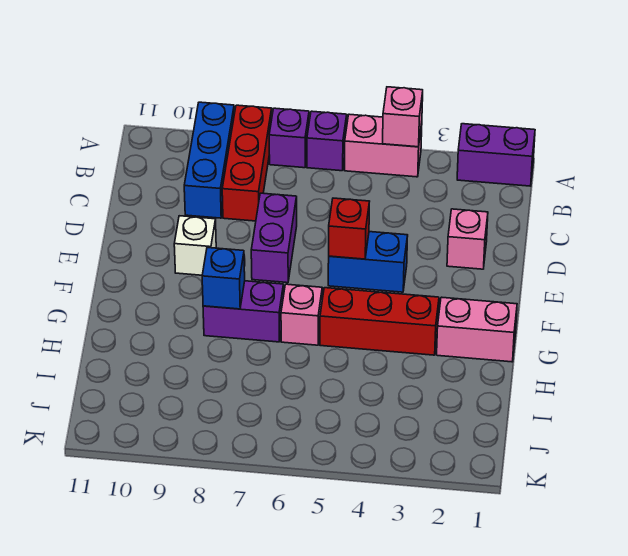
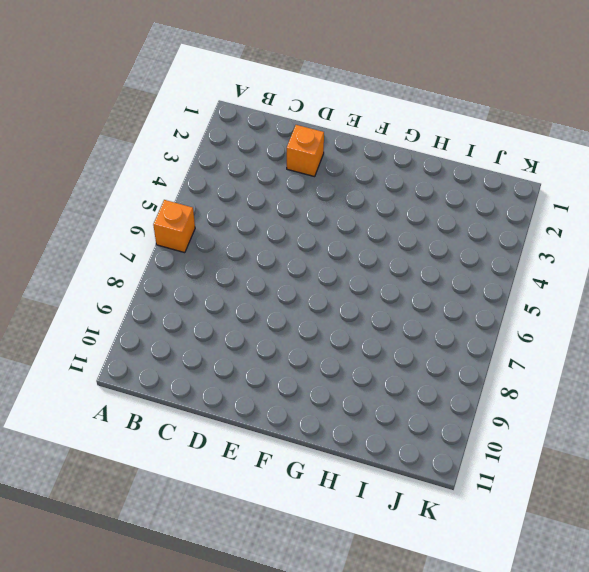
orange brick A6 level 1 -> purple brick A6 level 1
orange brick D2 level 1 -> pink brick D2 level 1
none -> purple brick A1:A2 level 1
none -> pink brick A4:A5 level 1
none -> purple brick A7 level 1

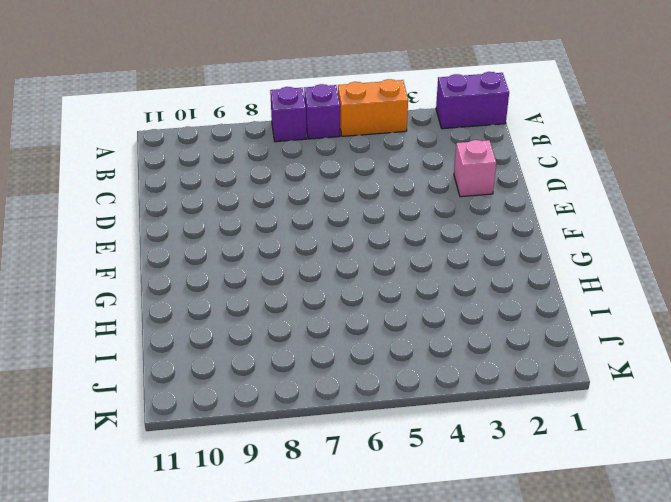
orange brick A4:A5 level 1 -> pink brick A4:A5 level 1
none -> red brick A8:C8 level 1
none -> blue brick A9:C9 level 1
none -> purple brick D7:E7 level 1

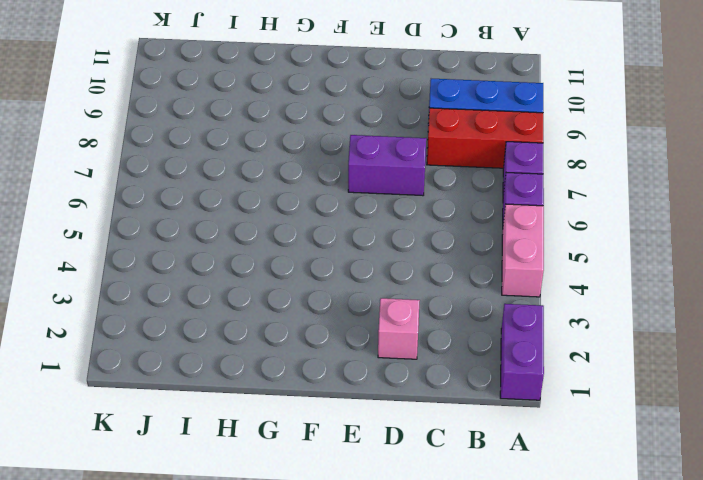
none -> blue brick E4:E5 level 1
none -> white brick E9 level 1
none -> pink brick G1:G2 level 1

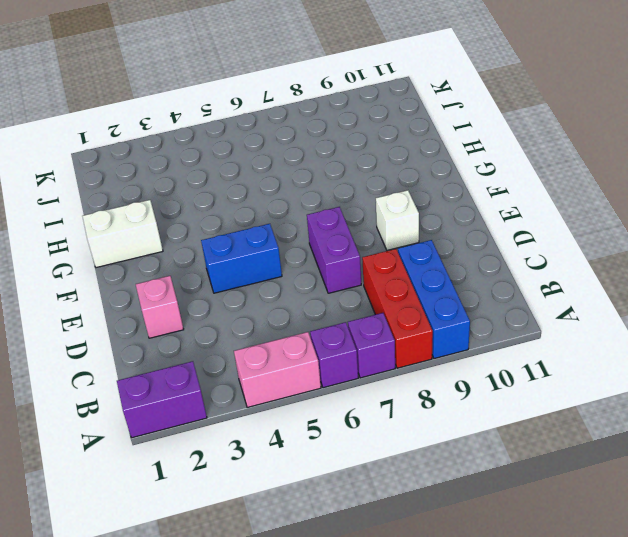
white brick G1:G2 level 1 -> pink brick G1:G2 level 1
none -> red brick G3:G5 level 1
none -> pink brick G6 level 1
none -> purple brick G7:G8 level 1

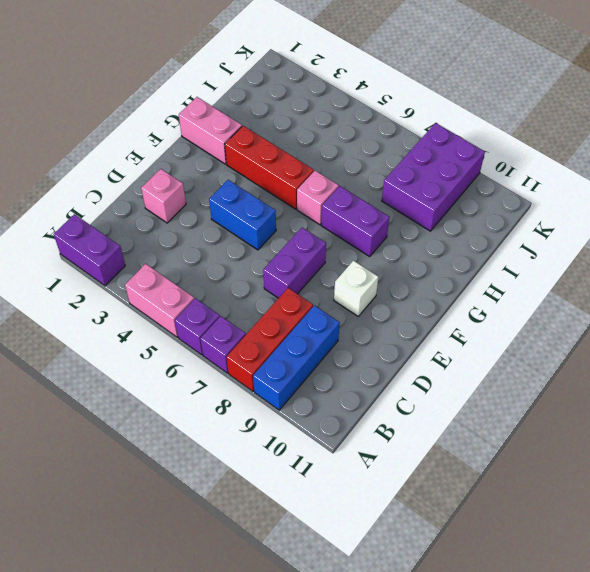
purple brick I8:K9 level 1 -> none
none -> pink brick A4 level 2
none -> red brick E5 level 2
none -> blue brick G8 level 2

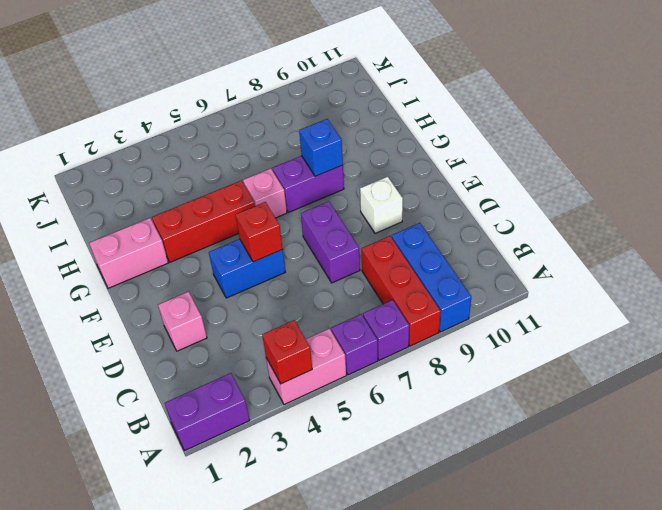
red brick A4 level 2 -> pink brick A4 level 2

